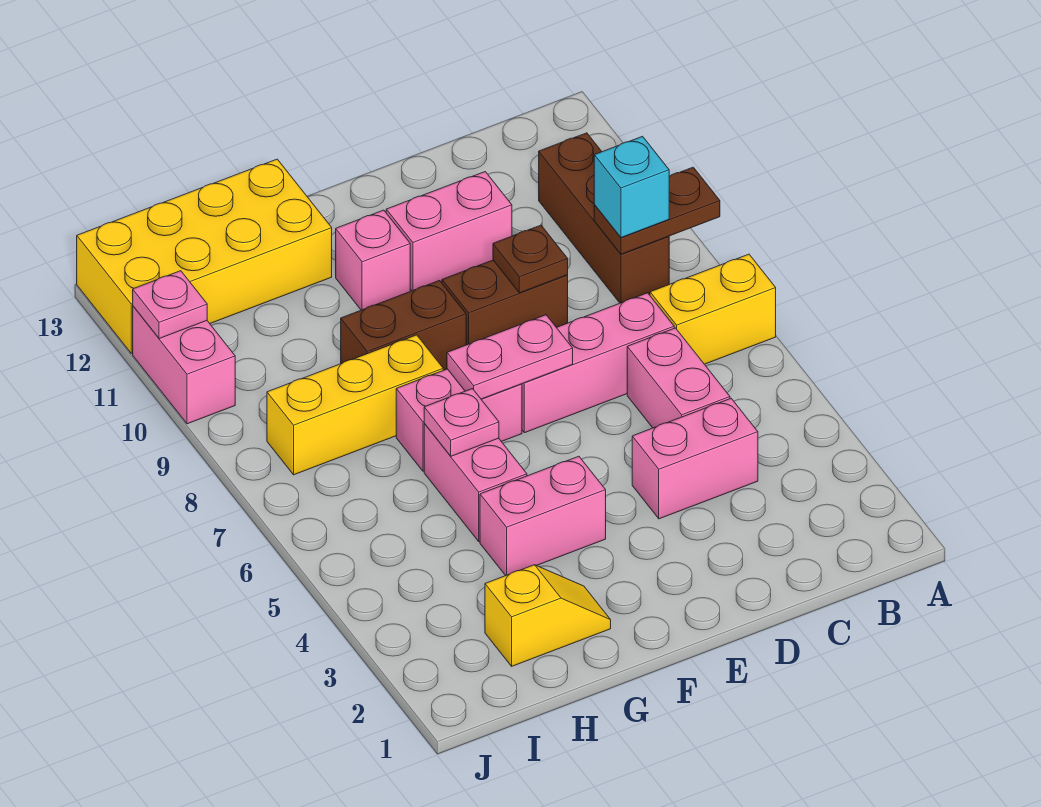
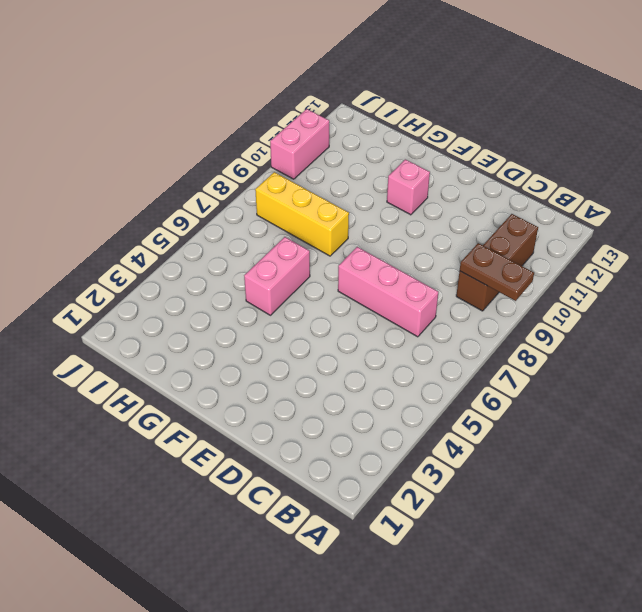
none -> yellow brick A7:B7 level 1
none -> pink brick C4:D4 level 1
none -> pink brick C5:C6 level 1

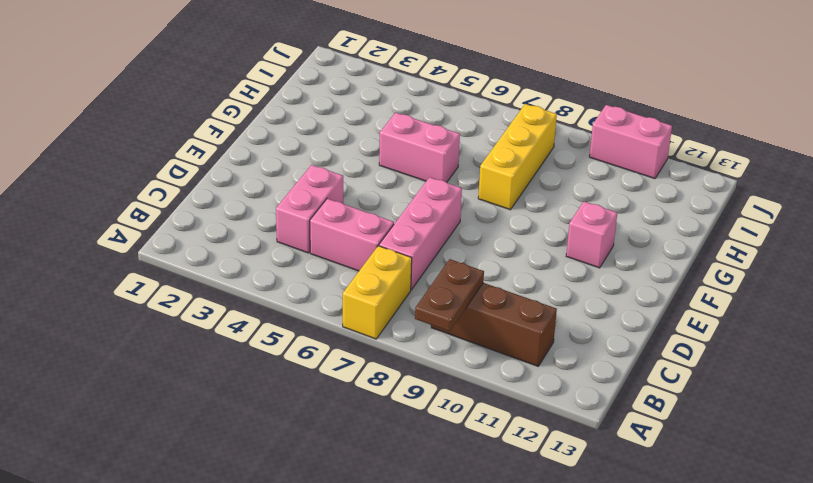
none -> brown brick D9:E9 level 1
none -> pink brick D11:E11 level 1
none -> pink brick F4:G4 level 1

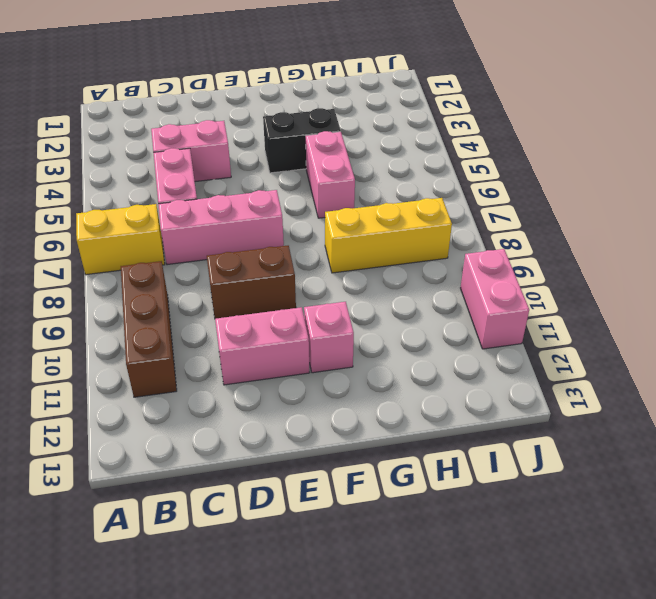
black brick F4:G4 level 1 -> pink brick F4:G4 level 1
none -> pink brick F7:G7 level 1
none -> brown brick F9:G9 level 1
none -> yellow slope G2:H2 level 1 top H

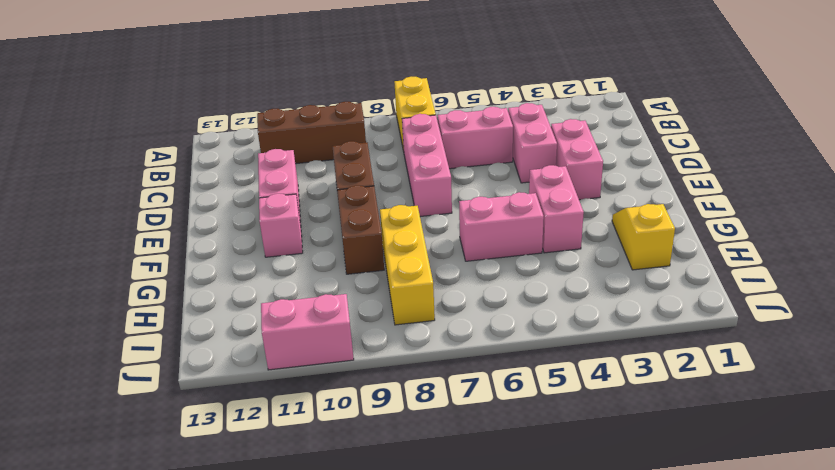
pink brick D3:E3 level 1 -> pink brick F7:G7 level 1
none -> yellow brick G12:J13 level 1
none -> brown plate A9:B9 level 2
none -> brown plate D9 level 2

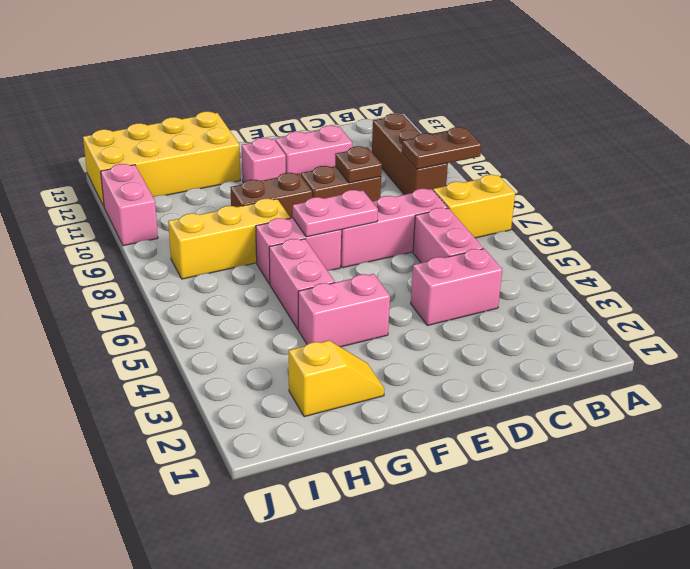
none -> pink plate G6 level 2
none -> pink plate J11 level 2
none -> cyan brick B9 level 3

